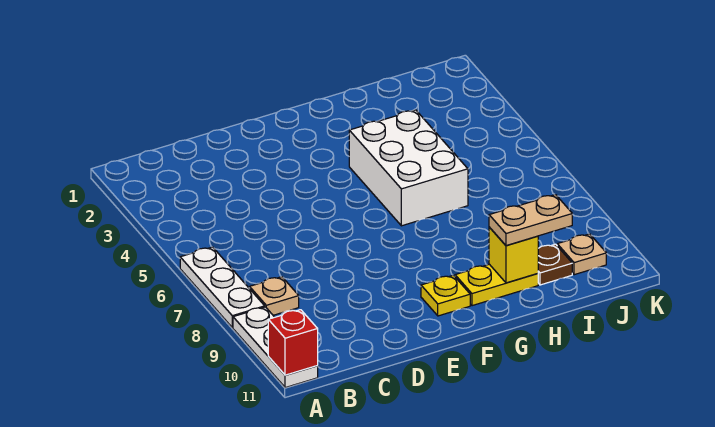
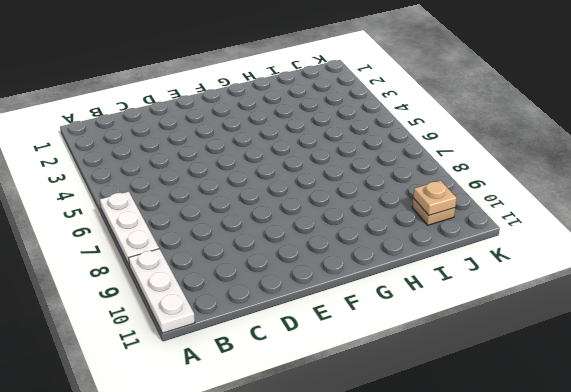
tan plate J10 level 2 -> tan plate B8 level 1
none -> yellow plate F10 level 1
none -> white brick G4:H6 level 1

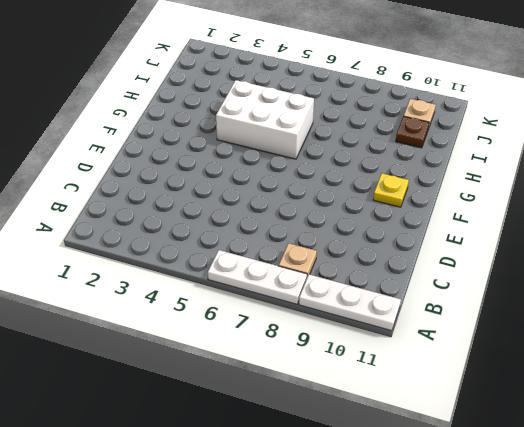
none -> yellow plate G10:H10 level 1
none -> red brick A11 level 2

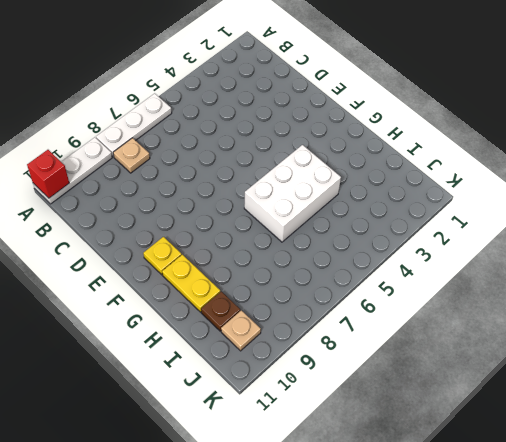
none -> yellow brick H10 level 2
none -> tan plate H10:I10 level 3

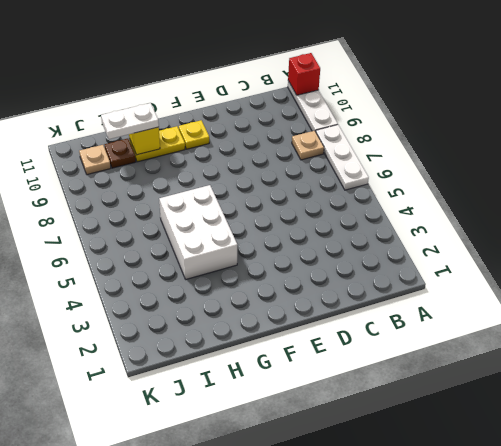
white plate H10:I10 level 3 -> tan plate H10:I10 level 3

